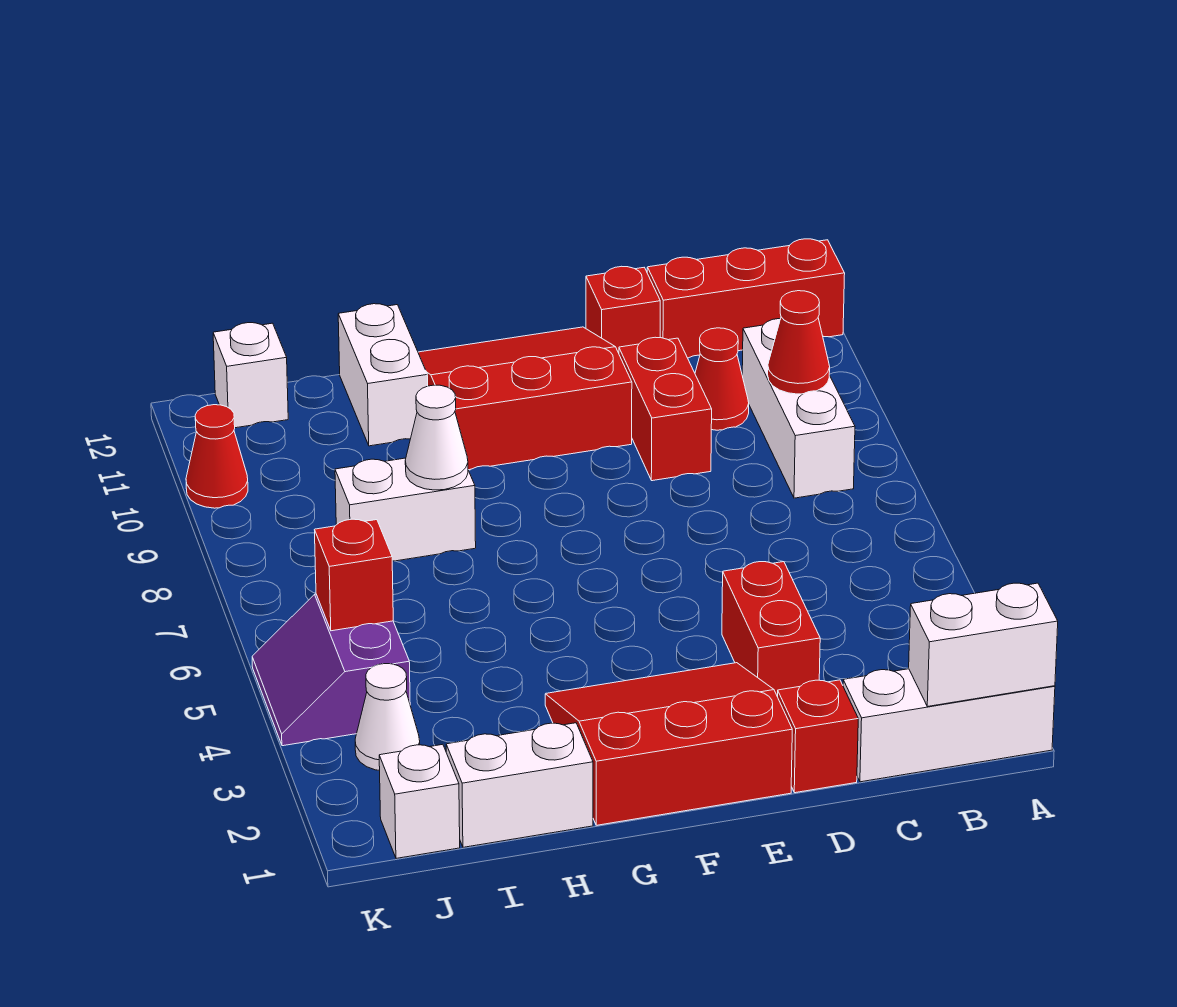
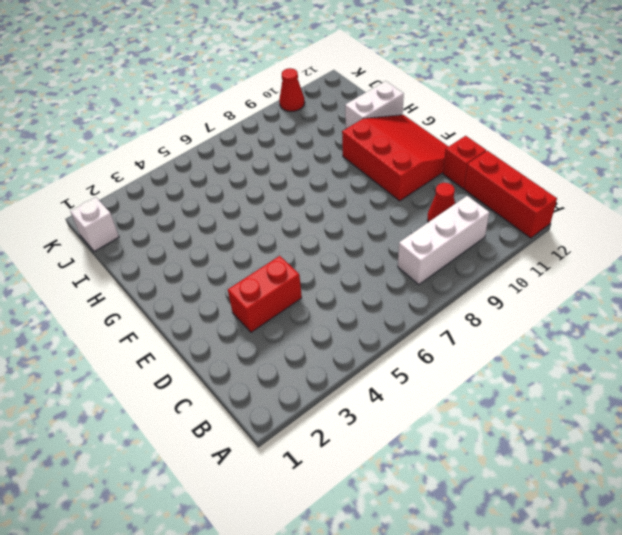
none -> white brick A1:C1 level 1
none -> red brick D1 level 1
none -> red brick D9:D10 level 1

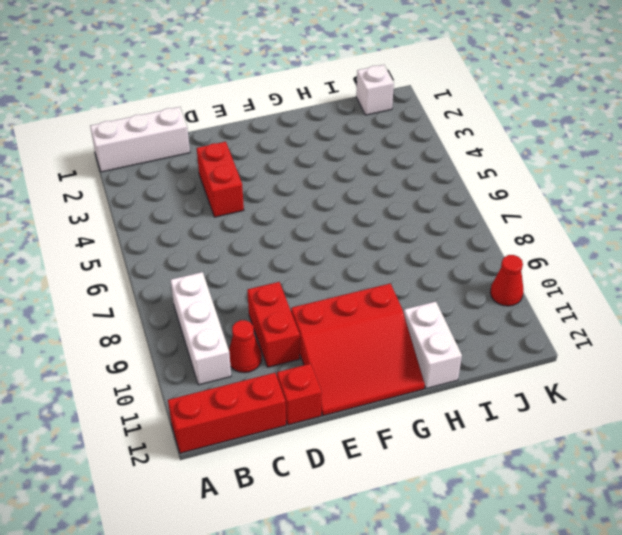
none -> red brick D1 level 1
none -> red slope E1:G3 level 1 top 1
none -> white brick H1:I1 level 1

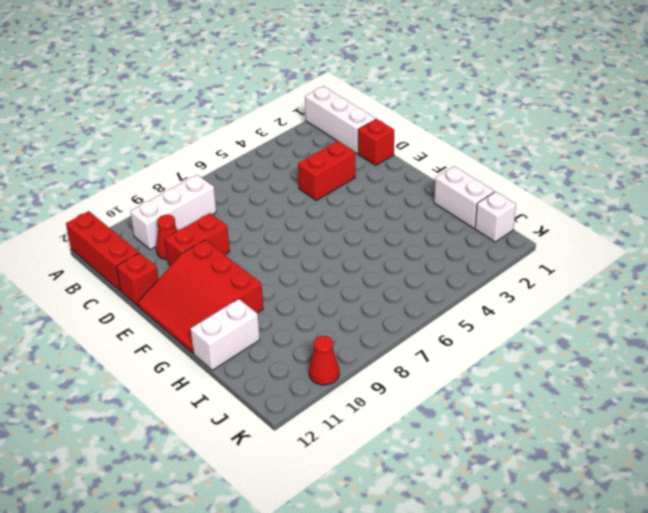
none -> red slope E1:G3 level 1 top 1
none -> white brick H8:I8 level 1
none -> white cone J3 level 1

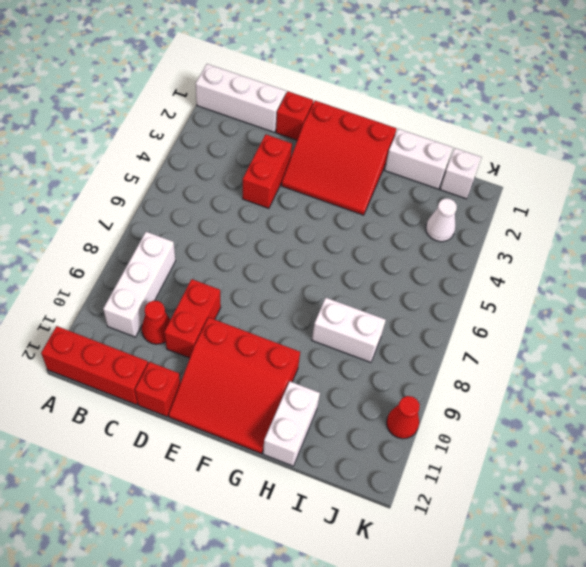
none -> purple slope J4:K5 level 1 top J
none -> white brick J12 level 1
none -> white brick A1:B1 level 2

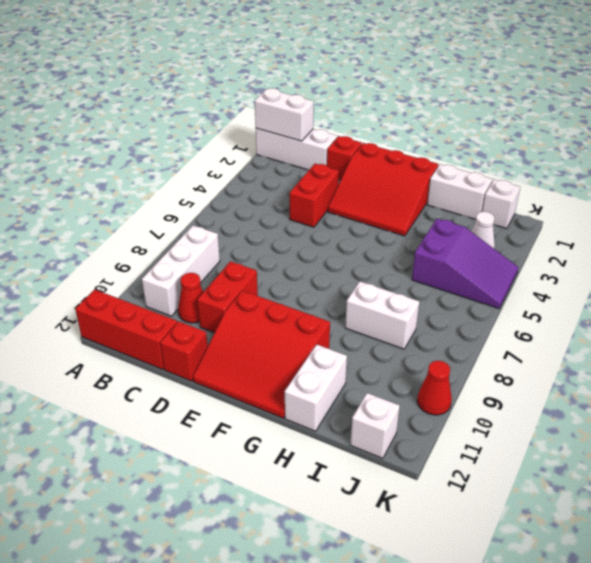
purple slope I4:K5 level 1 top I -> purple slope J4:K5 level 1 top J
none -> red cone B9 level 2
none -> white cone H8 level 2
none -> red brick J5 level 2

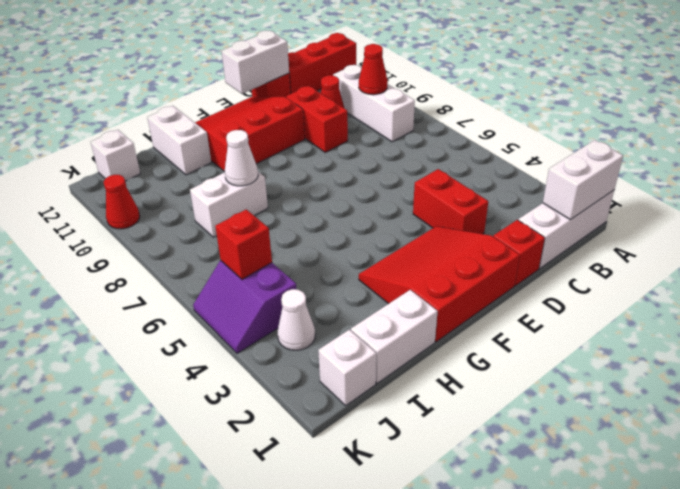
white brick D12:E12 level 2 -> none

